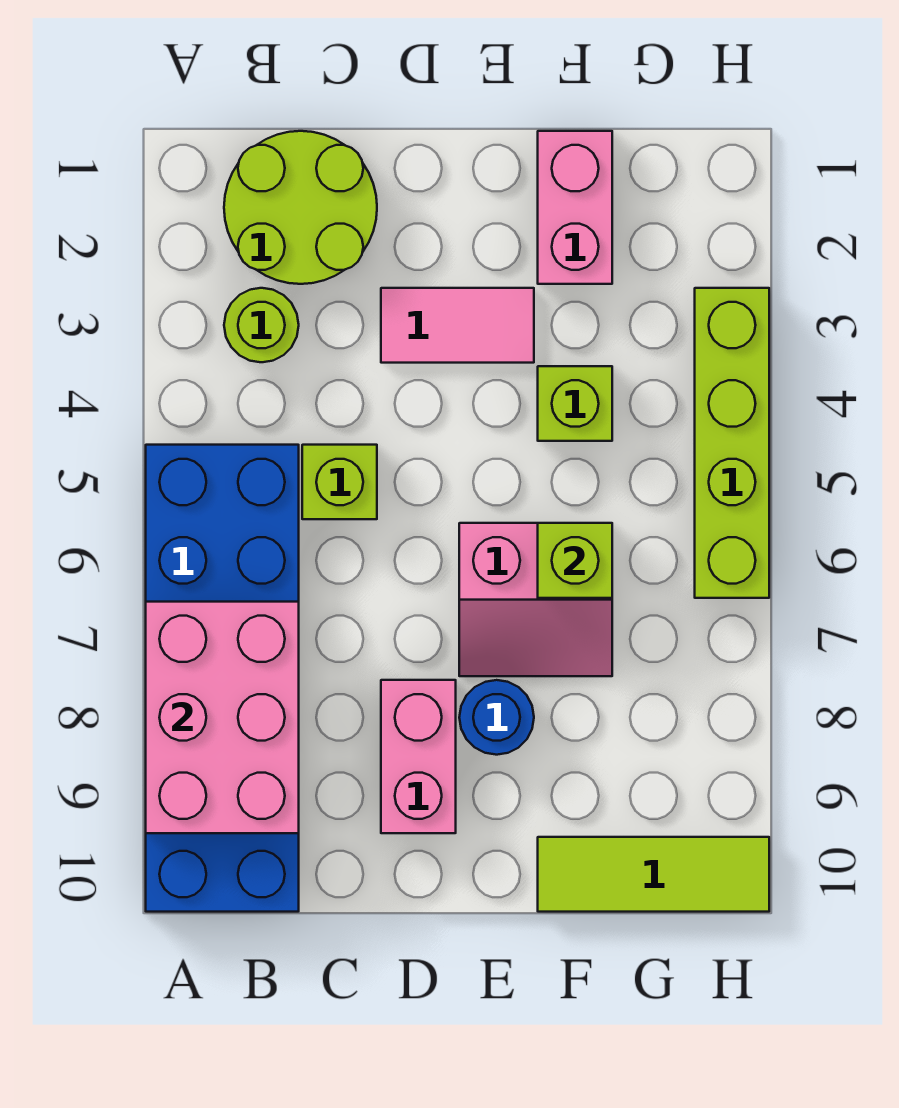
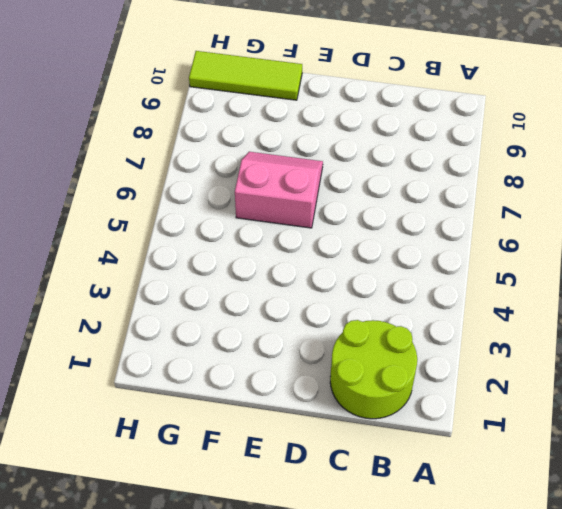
none -> blue brick A5:B10 level 1
none -> lime round brick B3 level 1
none -> lime brick C5 level 1

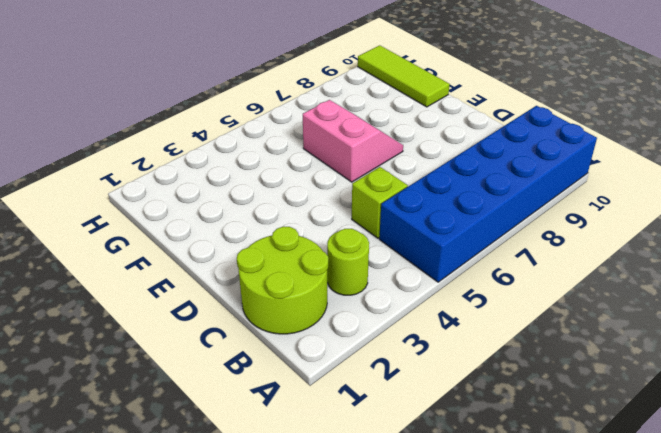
none -> pink tile D3:E3 level 1
none -> pink brick D8:D9 level 1
none -> blue round brick E8 level 1

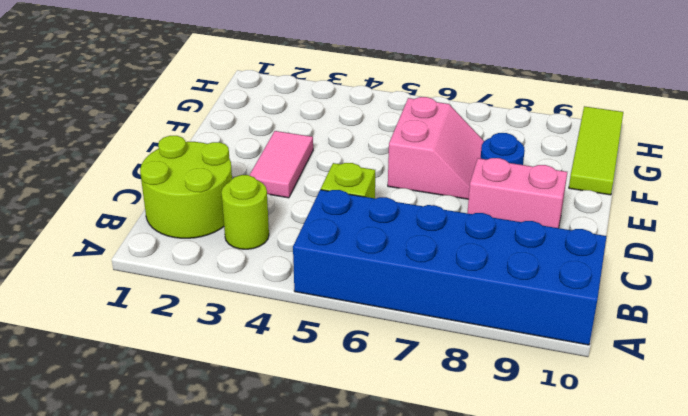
none -> pink brick F1:F2 level 1
none -> lime brick F4 level 1
none -> lime brick H3:H6 level 1

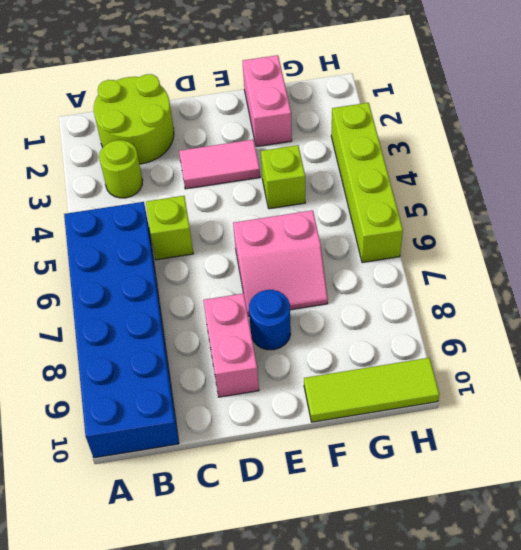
none -> pink brick A7:B9 level 2
none -> lime brick F6 level 2

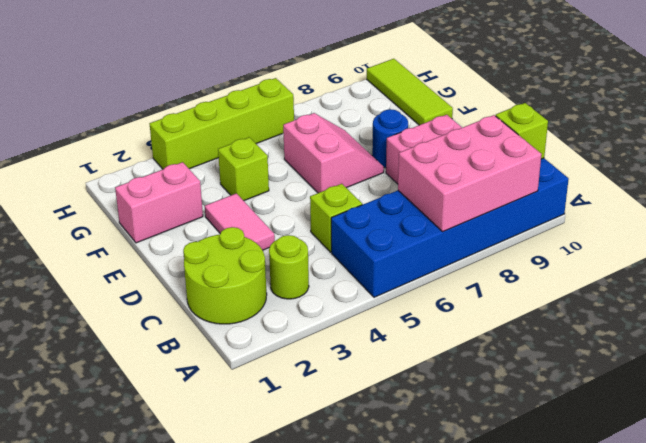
lime brick B10 level 2 -> lime brick F6 level 2

